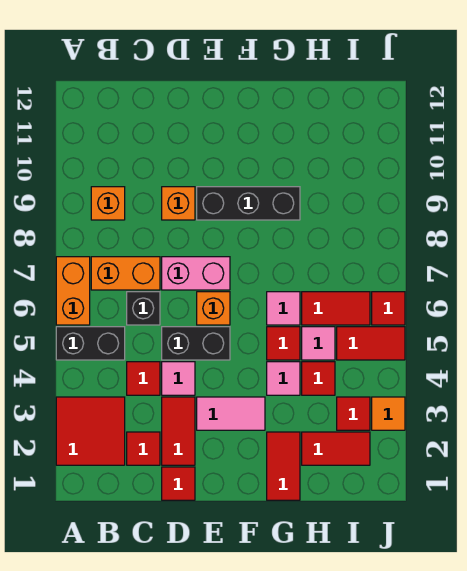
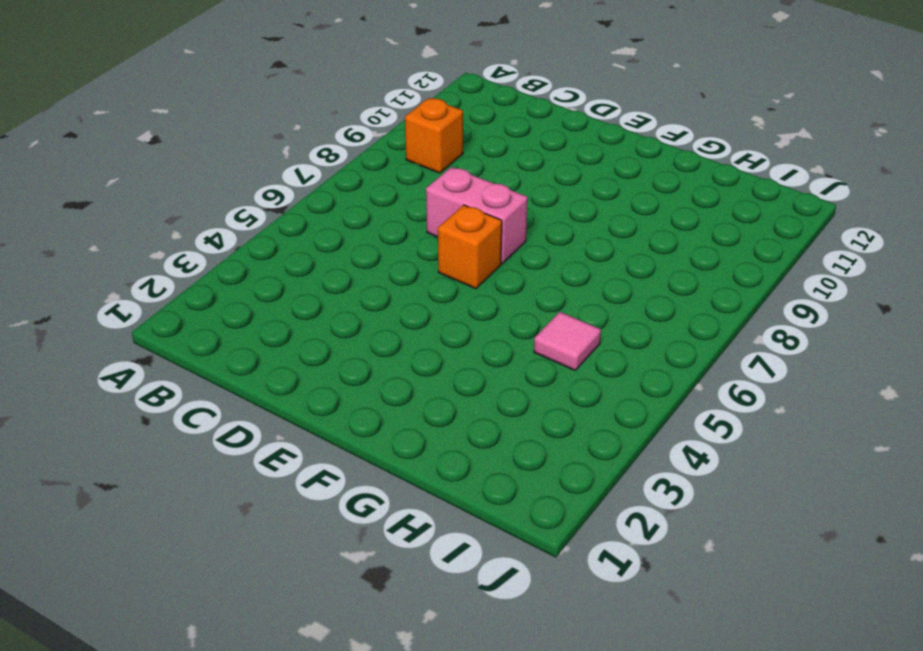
none -> red tile A2:B3 level 1
none -> black brick A5:B5 level 1
none -> orange brick A6:A7 level 1

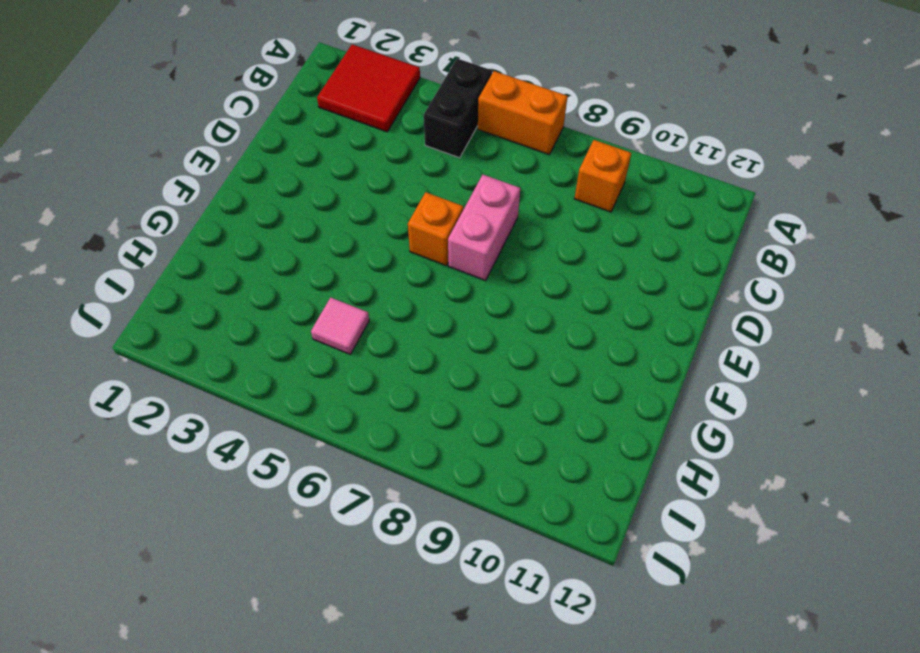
none -> orange brick B7:C7 level 1
none -> red tile C2 level 1
none -> red tile C4 level 1

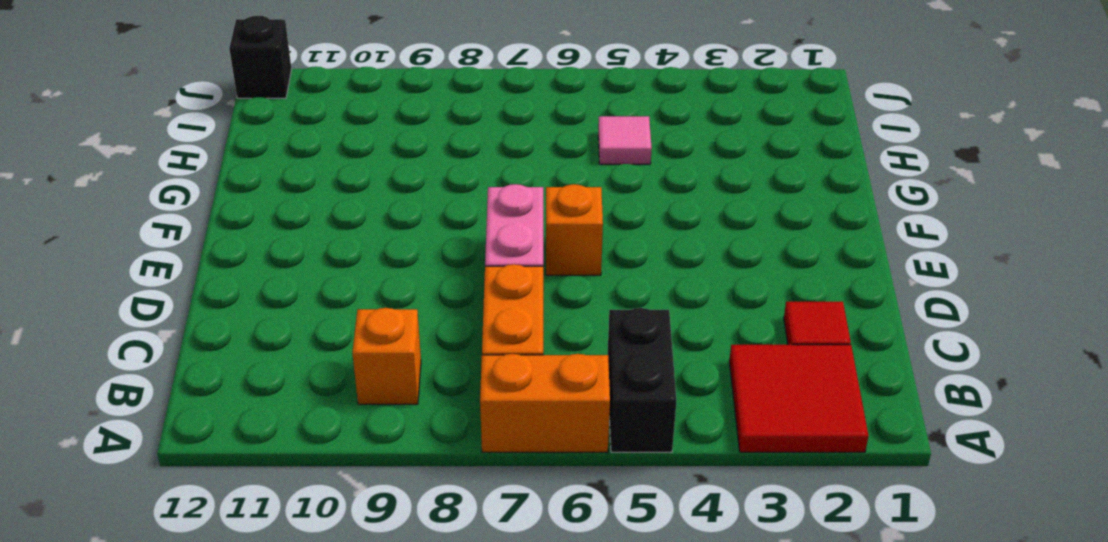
black brick J12 level 1 -> black brick C6 level 1
none -> red tile C4 level 1
none -> red tile D1 level 1
none -> red tile D2:D3 level 1

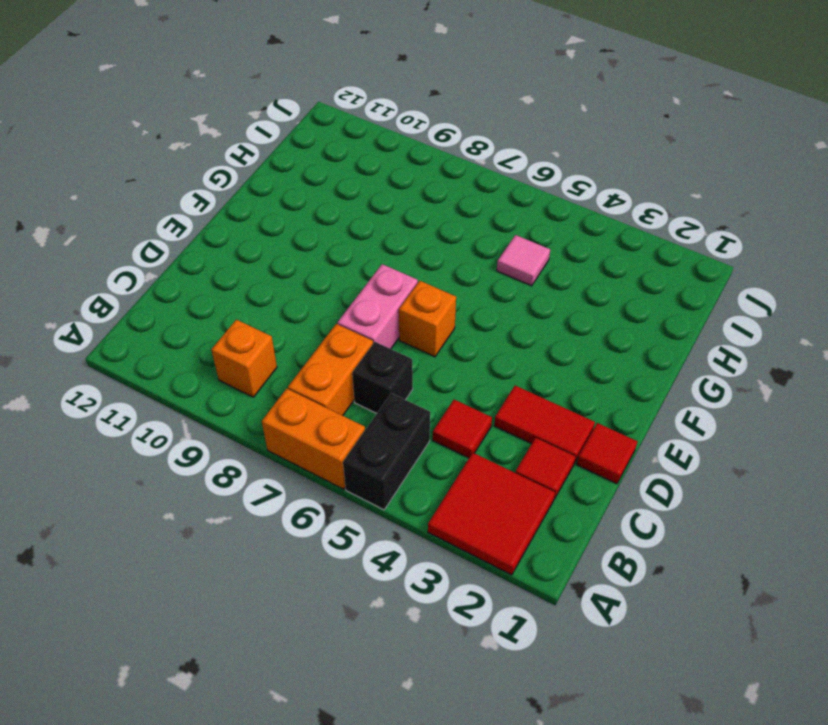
none -> pink tile D4 level 1
none -> black brick D5:E5 level 1
none -> orange brick D9 level 1

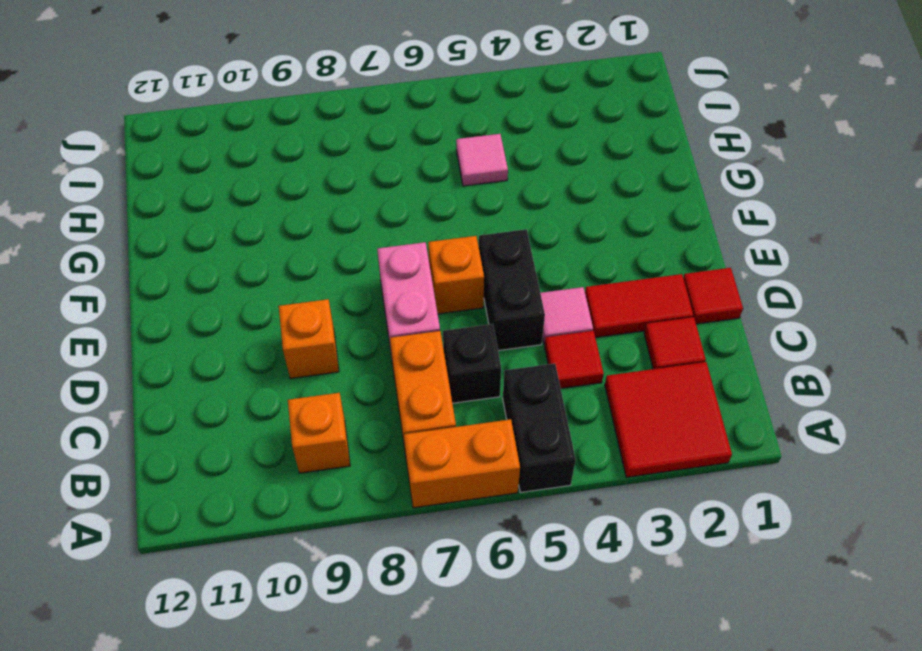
none -> pink tile E3:F3 level 1
none -> black brick E9:G9 level 1
none -> red tile G1:G2 level 1

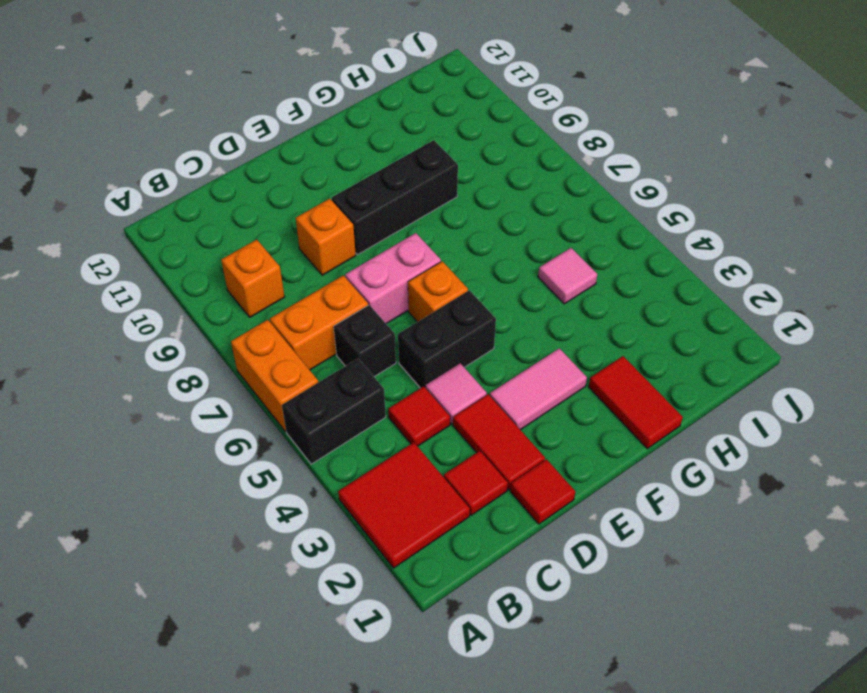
none -> pink tile G4 level 1
none -> red tile G5 level 1
none -> pink tile G6 level 1

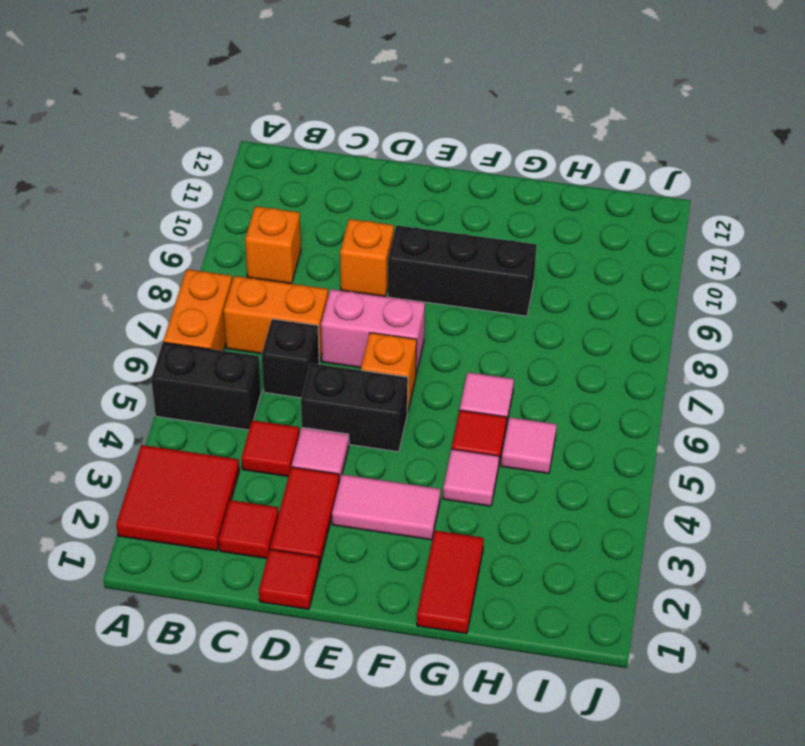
none -> red tile H2:I2 level 1
none -> red tile H4 level 1
none -> red tile H6:I6 level 1

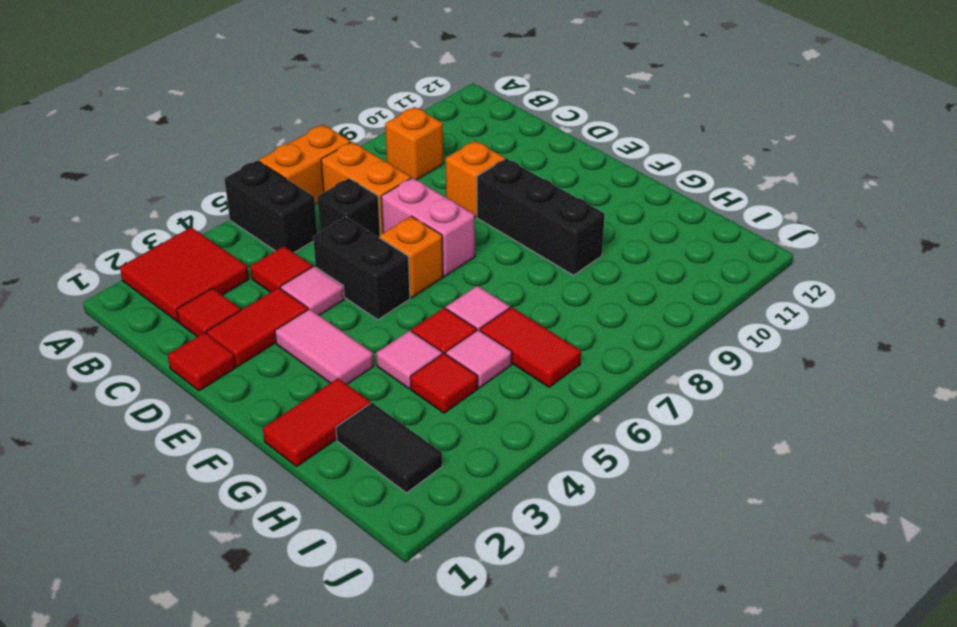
black tile H2:I2 level 1 -> red tile H2:I2 level 1
none -> red tile I3 level 1
none -> red tile I5:J5 level 1
none -> orange tile J3 level 1

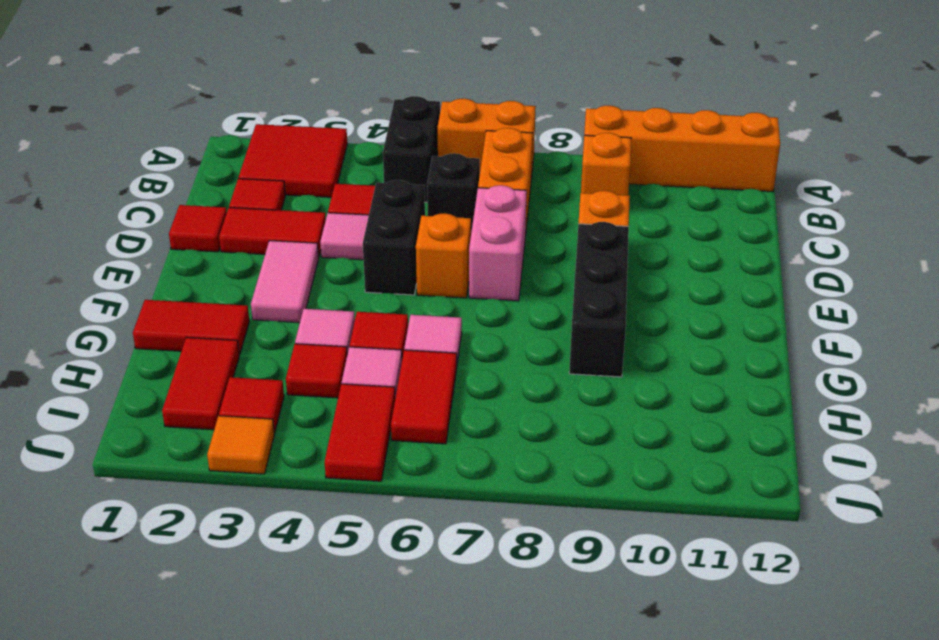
orange brick A9:A12 level 1 -> none
none -> red tile J6 level 1

